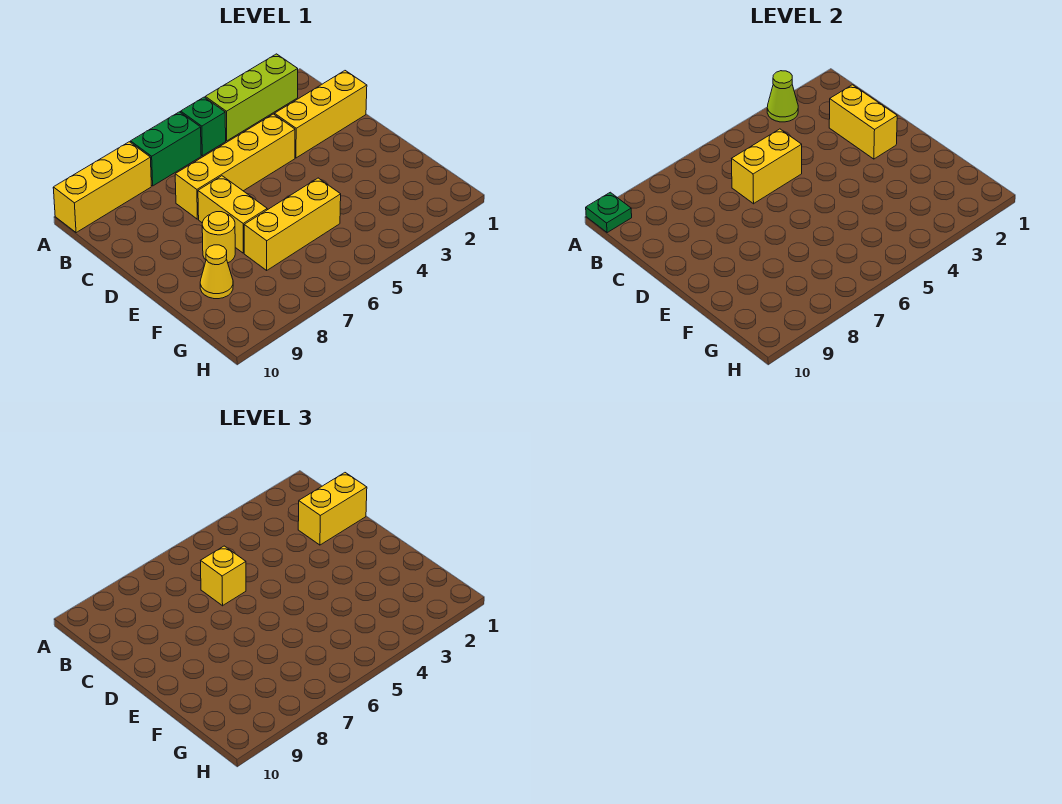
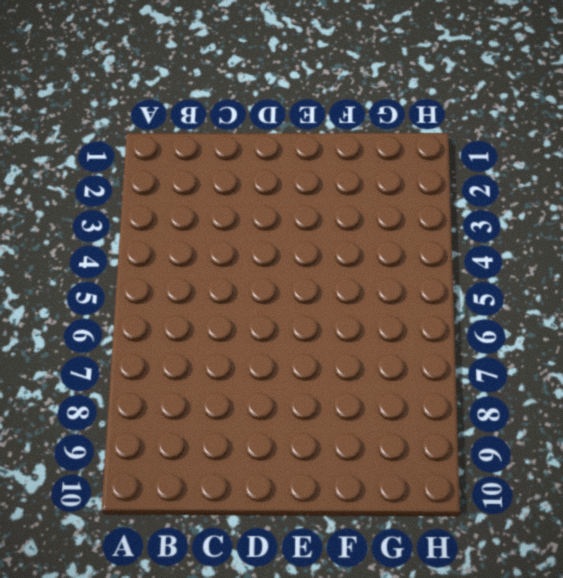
none -> lime brick A2:A4 level 1
none -> green brick A5 level 1
none -> green brick A6:A7 level 1

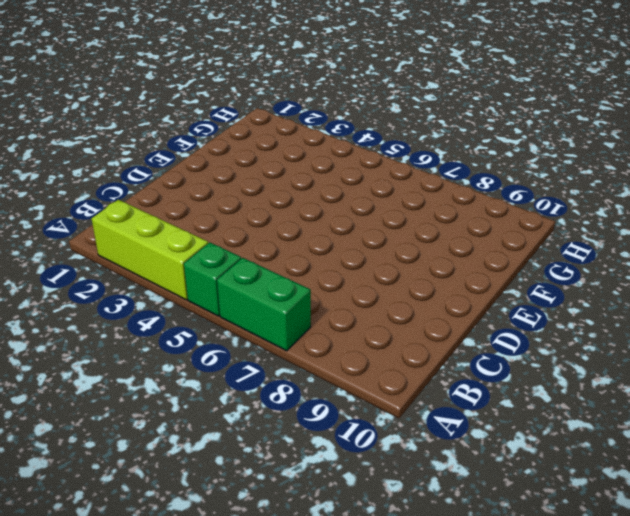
none -> yellow brick A8:A10 level 1
none -> yellow brick C1:C3 level 1
none -> yellow brick C4:C7 level 1

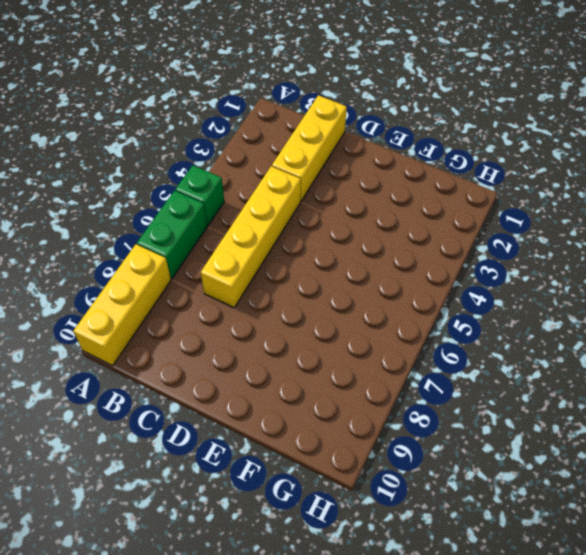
none -> lime brick A2:A4 level 1
none -> yellow brick D7:E7 level 1
none -> yellow round brick E8 level 1

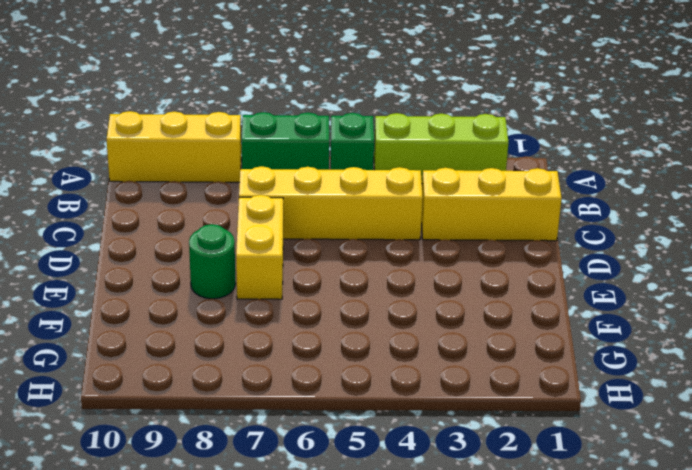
green round brick E8 level 1 -> yellow round brick E8 level 1
none -> yellow brick F5:F7 level 1
none -> yellow cone F9 level 1
none -> lime cone A3 level 2

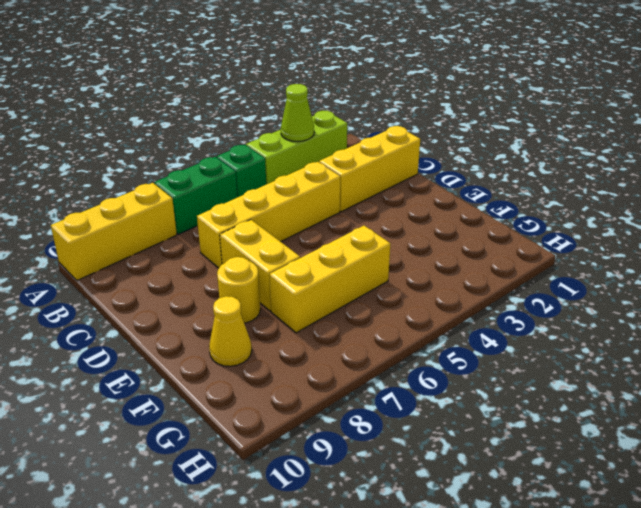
none -> green plate A10 level 2
none -> yellow brick C2:D2 level 2
none -> yellow brick C5:C6 level 2

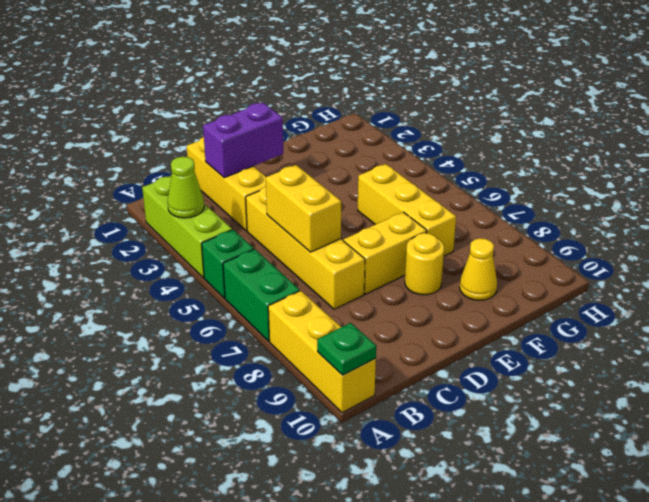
purple brick C2:D2 level 2 -> yellow brick C2:D2 level 2
none -> yellow brick C1:C2 level 3
none -> yellow brick C6 level 3

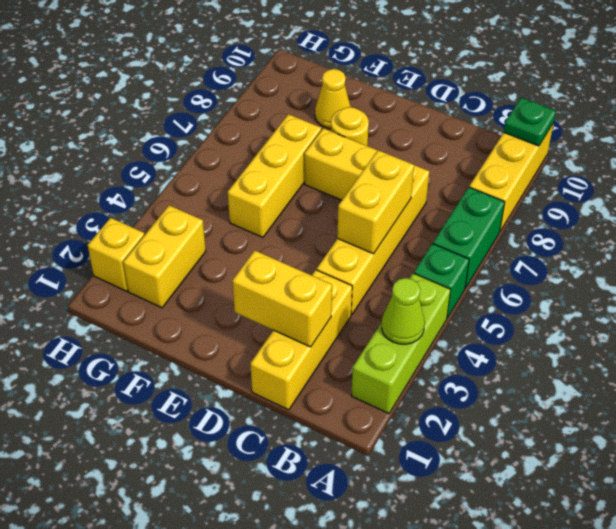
yellow brick G2:G3 level 1 -> yellow brick C1:C2 level 3
yellow brick H2 level 1 -> yellow brick C6 level 3

